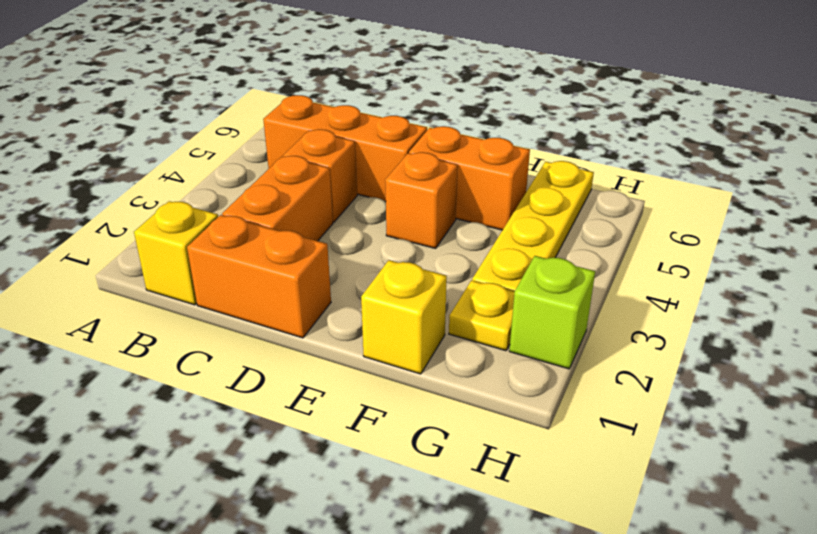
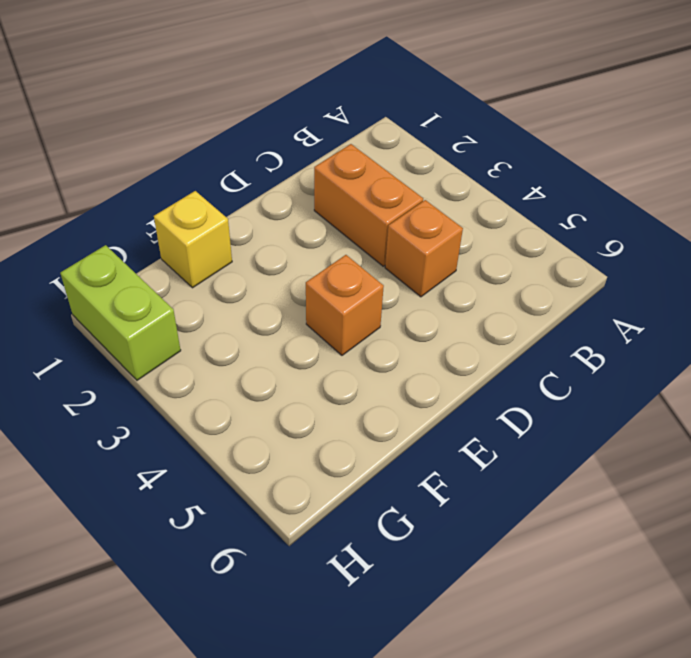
lime brick H1:H2 level 1 -> lime brick H2 level 1
none -> yellow brick B1 level 1
none -> orange brick B5:D5 level 1

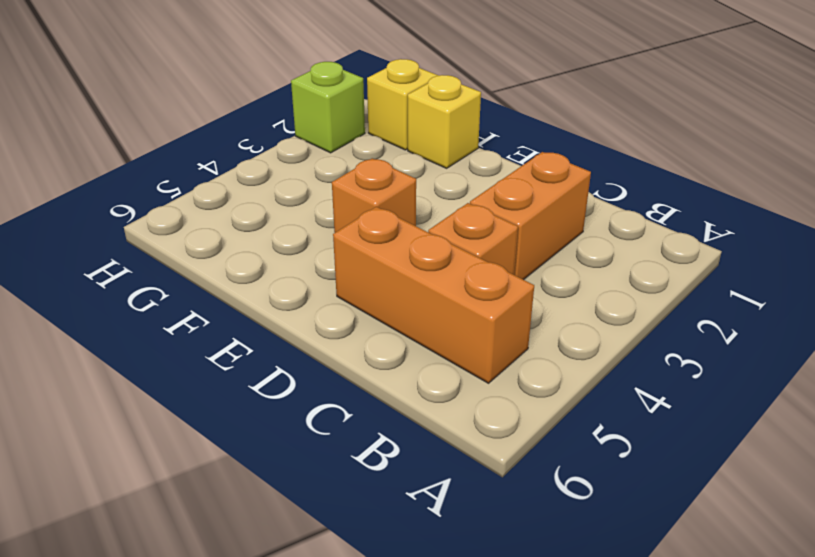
yellow brick G1 level 1 -> yellow brick B1 level 1
none -> orange brick C1:D1 level 1
none -> orange brick E5:F5 level 1

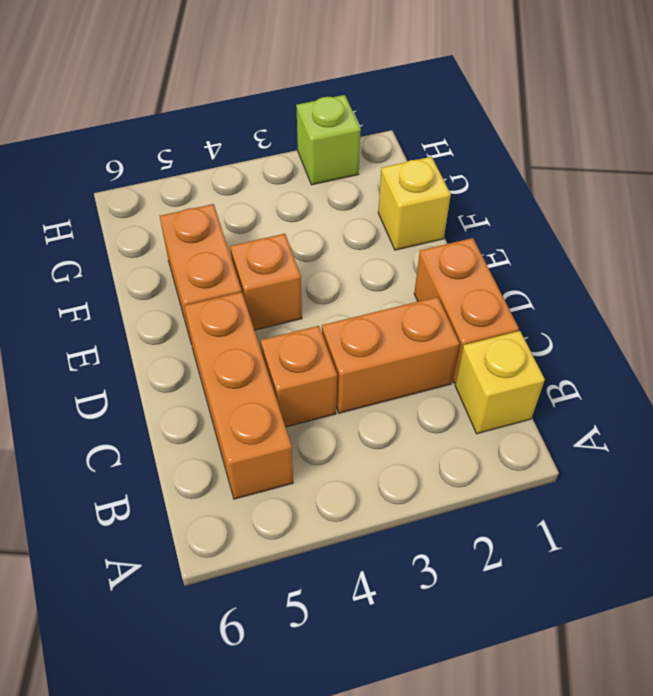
none -> yellow plate G2 level 1
none -> yellow plate G3:G6 level 1

